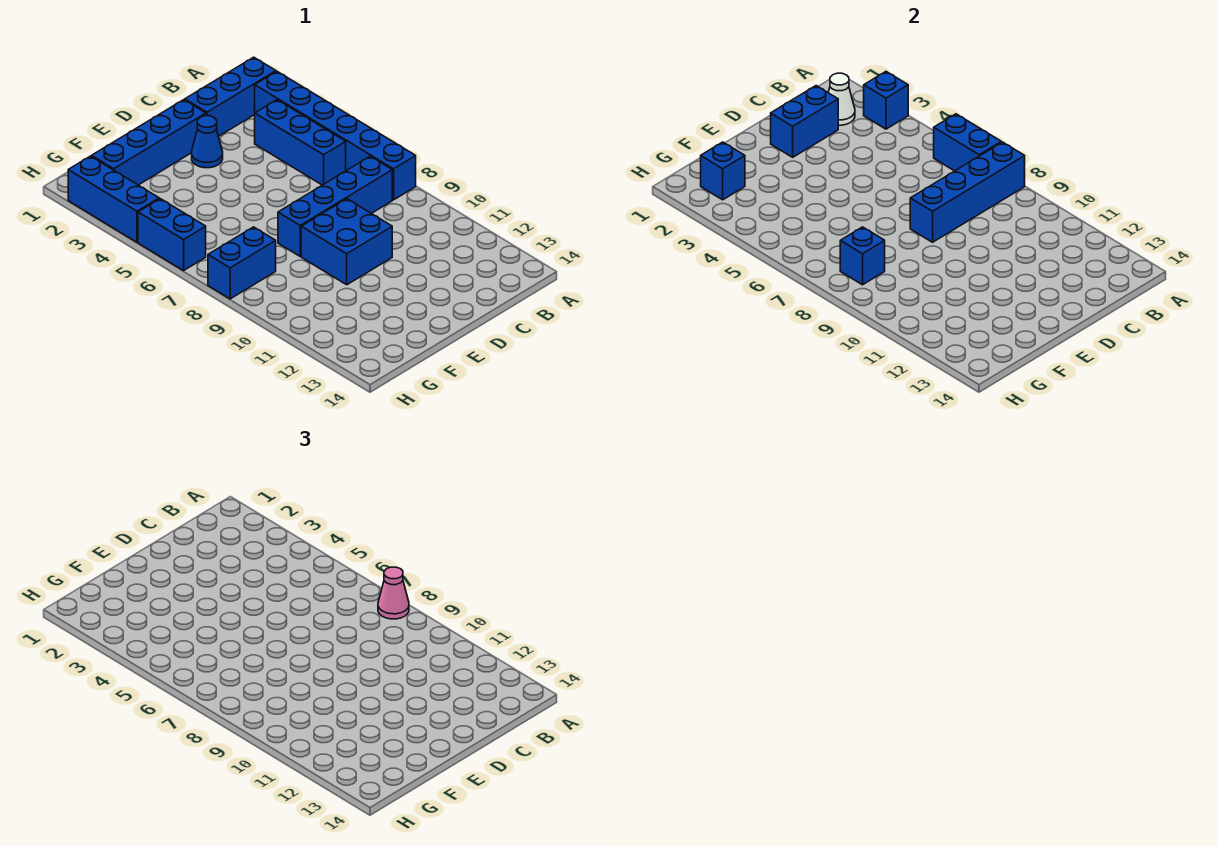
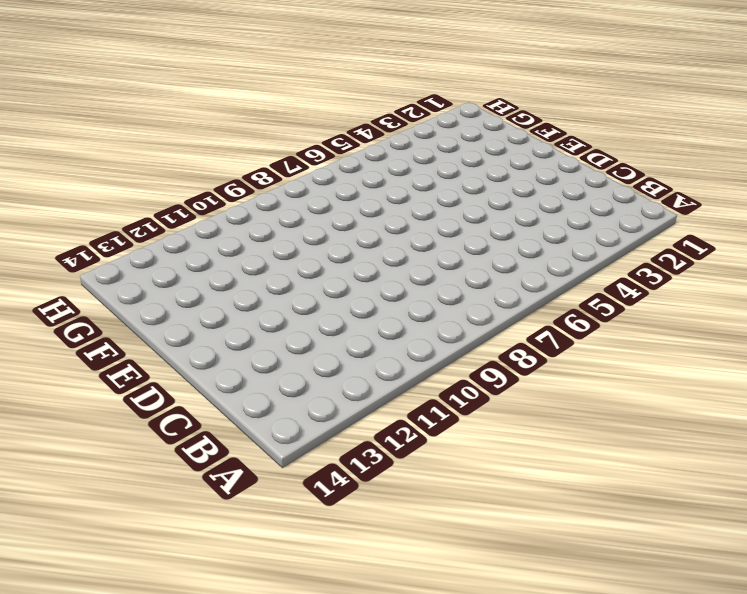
none -> blue brick A2:C2 level 1
none -> blue brick A3:A8 level 1
none -> blue brick B4:B6 level 1

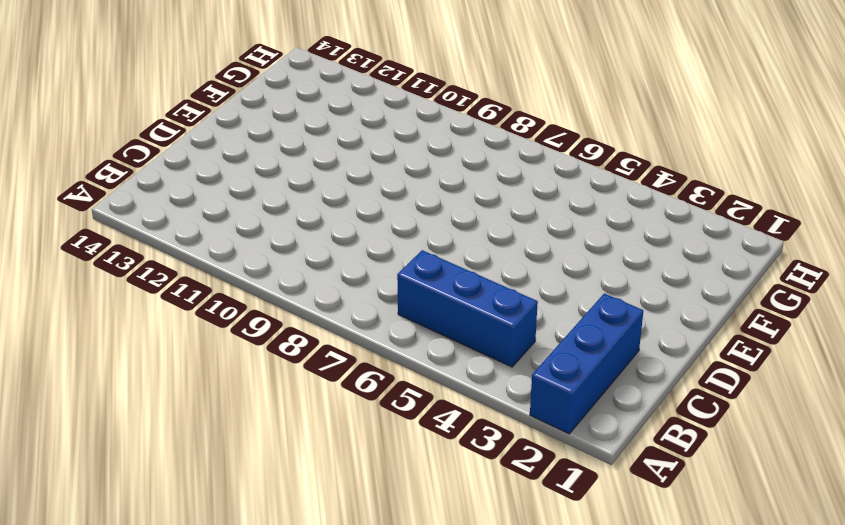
none -> blue brick A3:A8 level 1
none -> blue brick B8:E8 level 1
none -> blue brick D2:G2 level 1

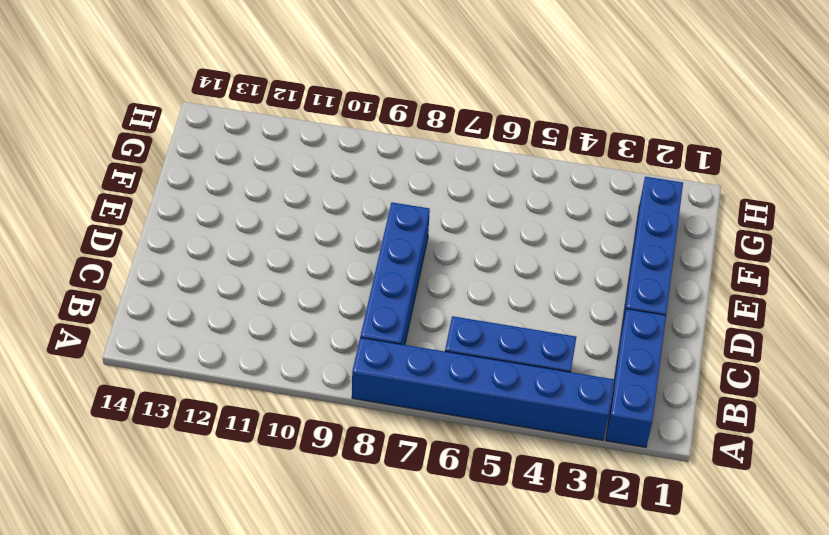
none -> blue cone D3 level 1
none -> blue brick D9:E10 level 1
none -> blue brick G8:H8 level 1

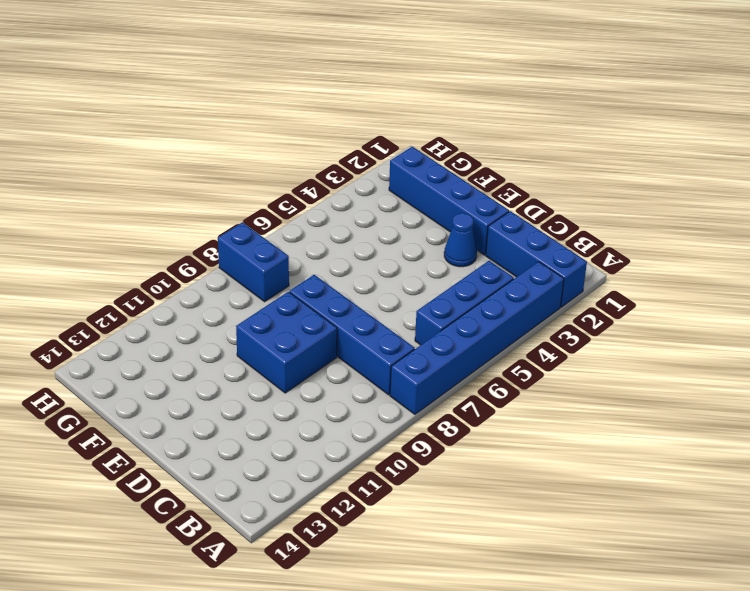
none -> blue brick H2:H4 level 1
none -> blue brick H5:H6 level 1
none -> blue brick A3 level 2

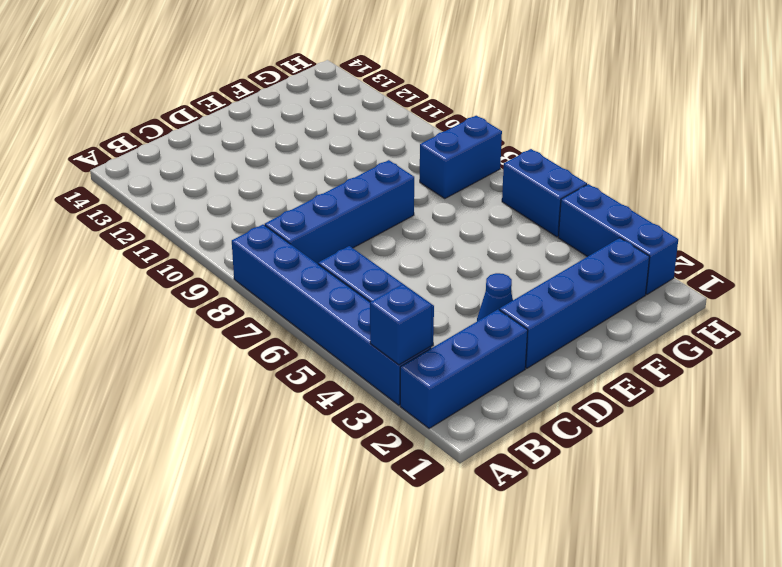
none -> blue brick D9:E10 level 1
none -> blue brick A6:A7 level 2
none -> blue brick A8:D8 level 2

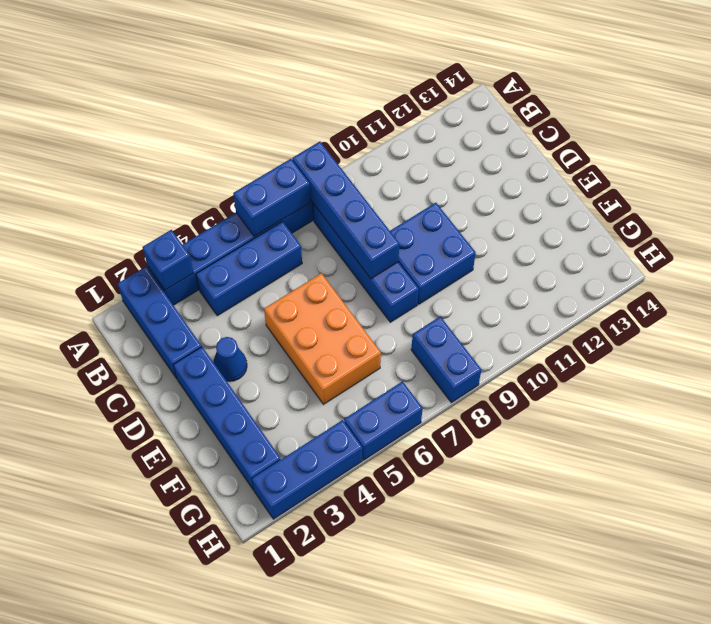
orange brick D5:F6 level 1 -> none
none -> white cone B2 level 2
none -> blue brick C2:D2 level 2
none -> blue brick G2 level 2

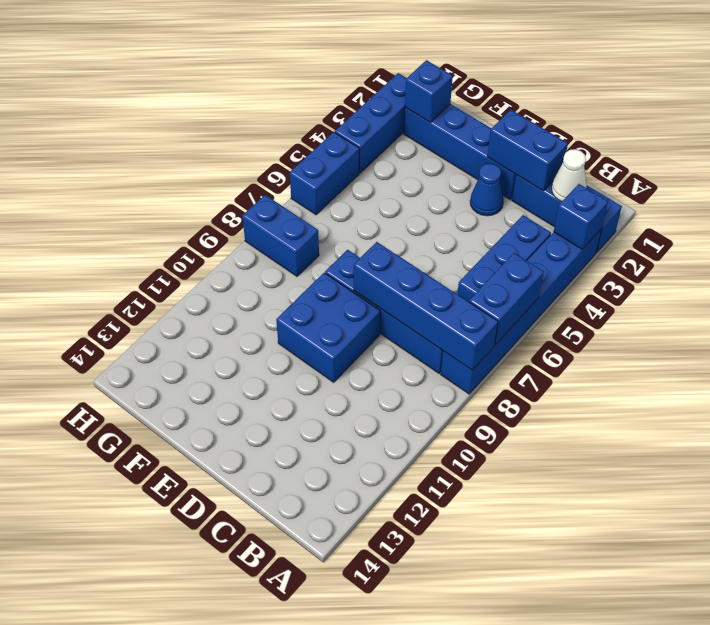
none -> blue brick G8 level 2
none -> pink cone A8 level 3

